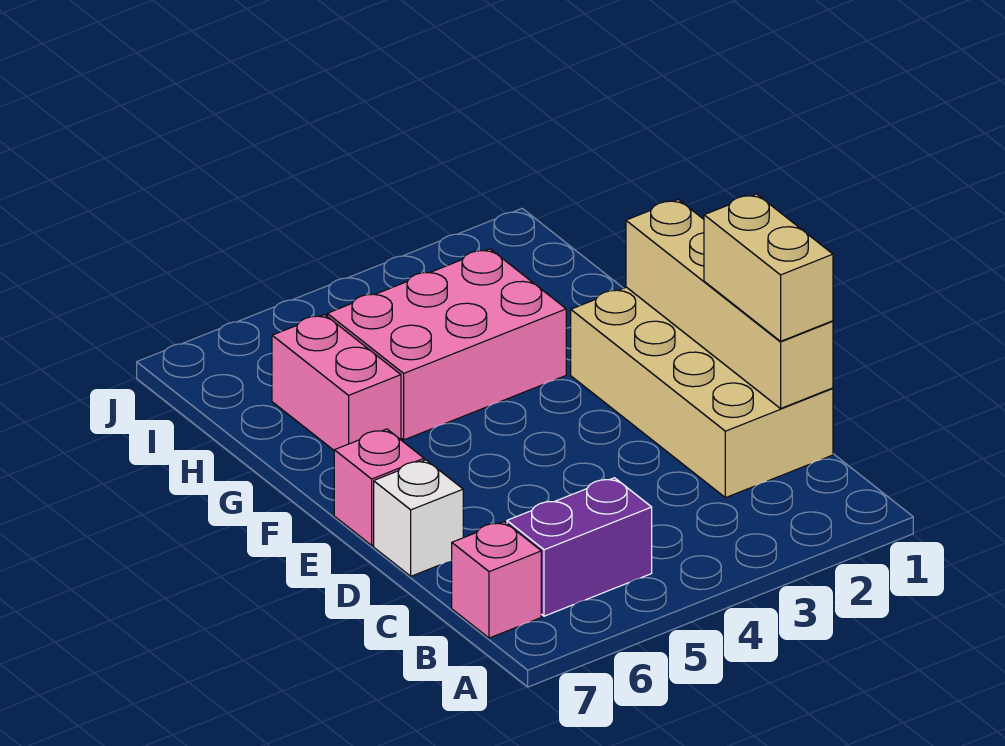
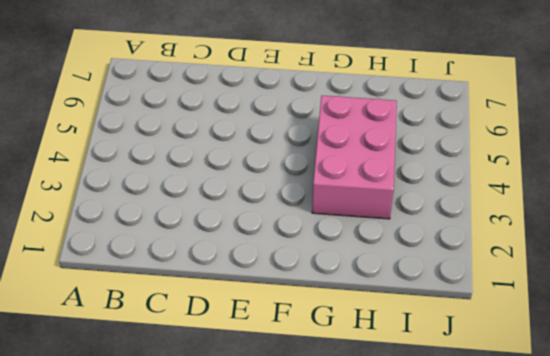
none -> purple brick B5:B6 level 1
none -> pink brick B7 level 1

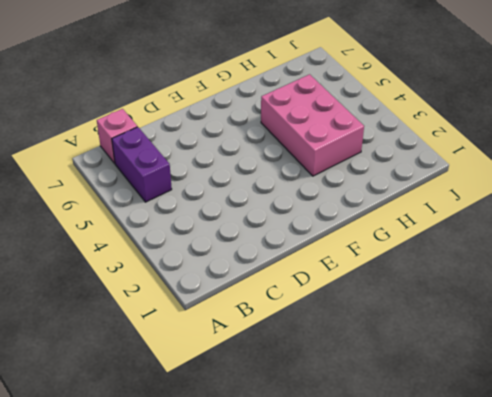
none -> tan brick C1:F2 level 1
none -> white brick D7 level 1

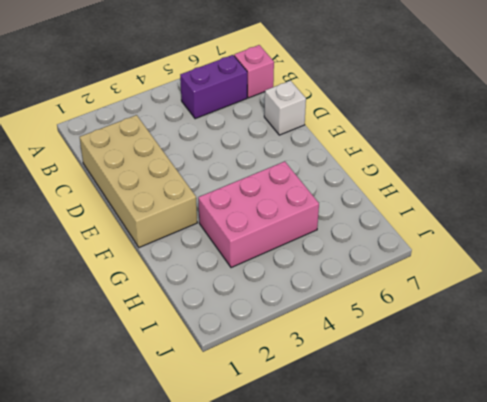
none -> pink brick E7 level 1
none -> pink brick G6:H6 level 1

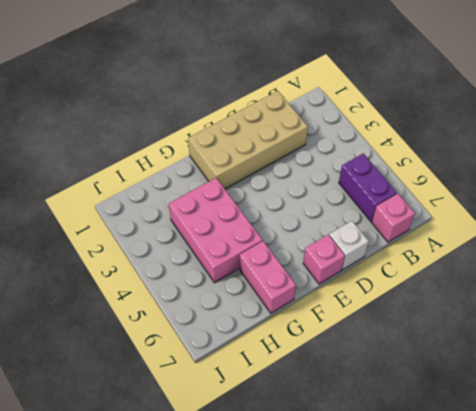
pink brick G6:G7 level 1 -> pink brick G6:H6 level 1
none -> tan brick C1:F1 level 2
none -> tan brick C1:D1 level 3

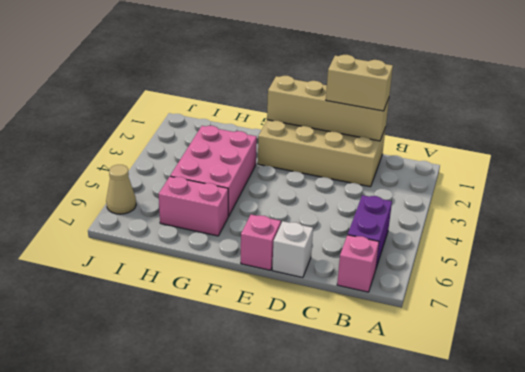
tan cone J6 level 1 -> none

